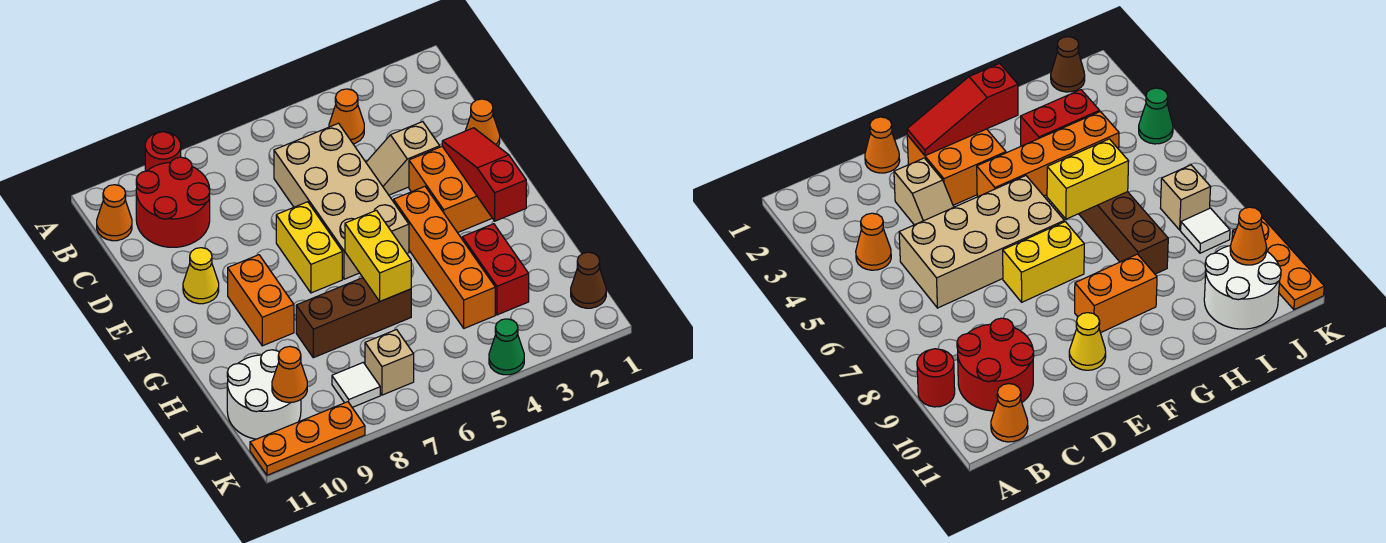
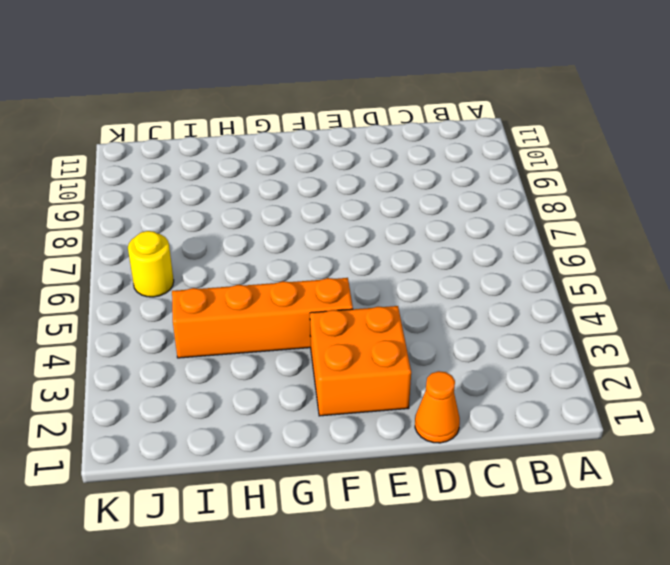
yellow round brick J6 level 1 -> none
none -> red round brick A9 level 1
none -> orange cone B4 level 1
none -> red round brick B9:C10 level 1

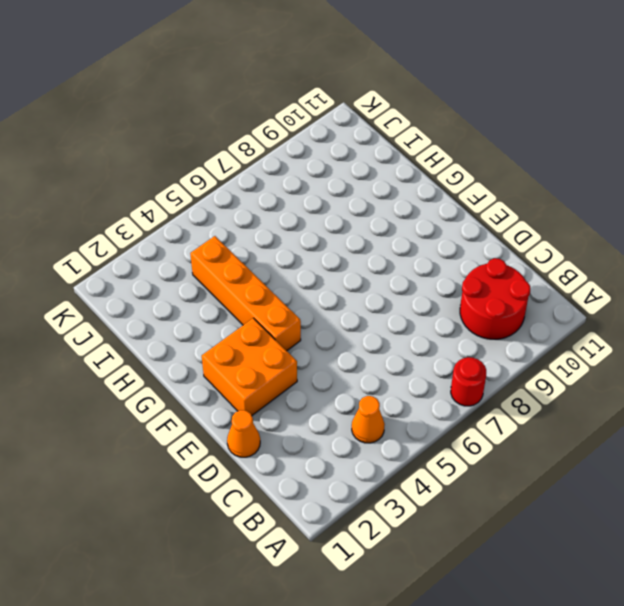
red round brick A7 level 1 -> red round brick A9 level 1
none -> orange cone B11 level 1
none -> tan brick C5:F6 level 1
none -> tan slope D3:D4 level 1 top 3

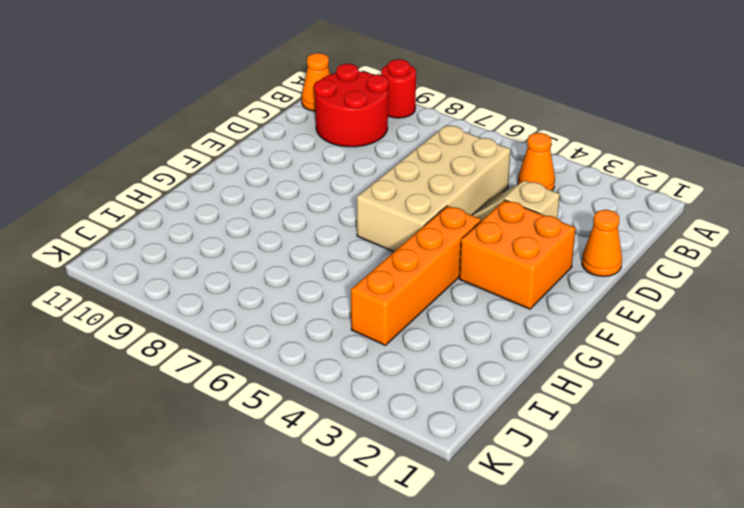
none -> yellow brick E7:F7 level 1
none -> yellow cone E10 level 1
none -> orange brick F9:G9 level 1

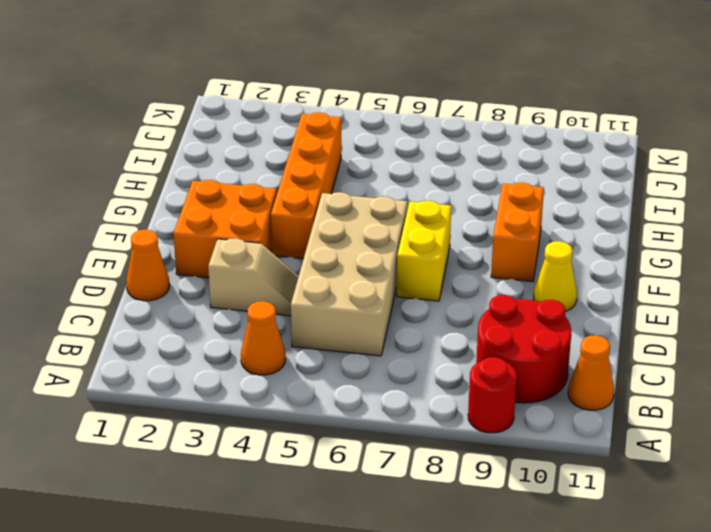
none -> red brick H3:I3 level 1
none -> brown brick H6:H8 level 1
none -> white round brick I10:J11 level 1

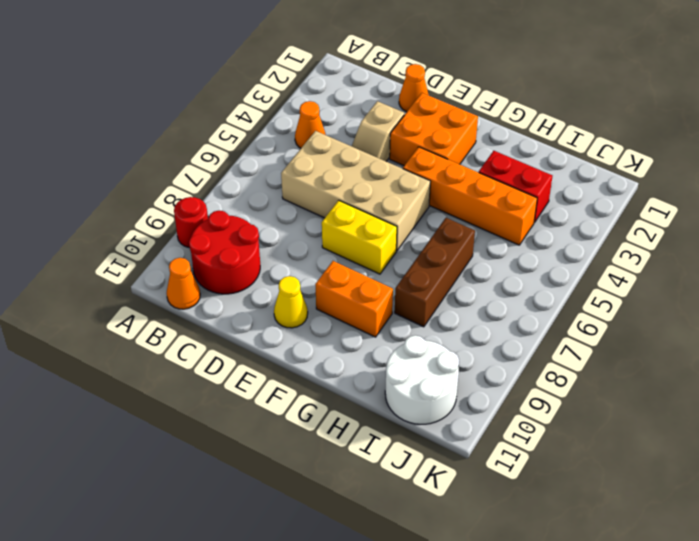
none -> brown cone J1 level 1
none -> tan brick J7 level 1
none -> white tile J8 level 1

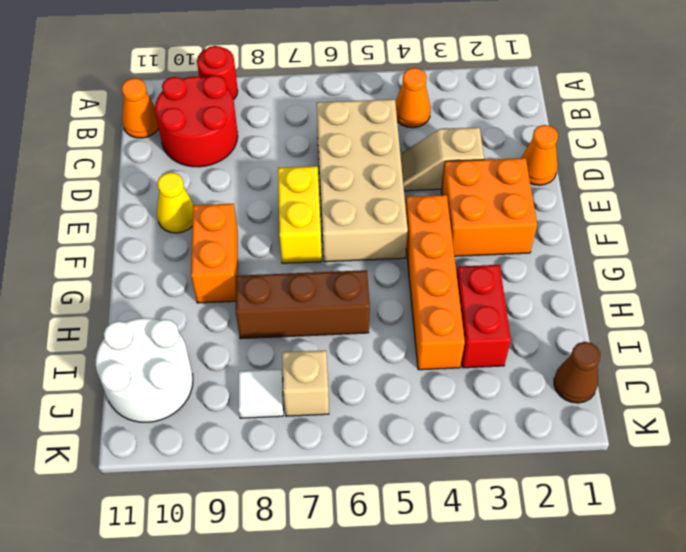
none -> green cone K4 level 1
none -> orange plate K9:K11 level 1
none -> red slope E2:G2 level 2 top G

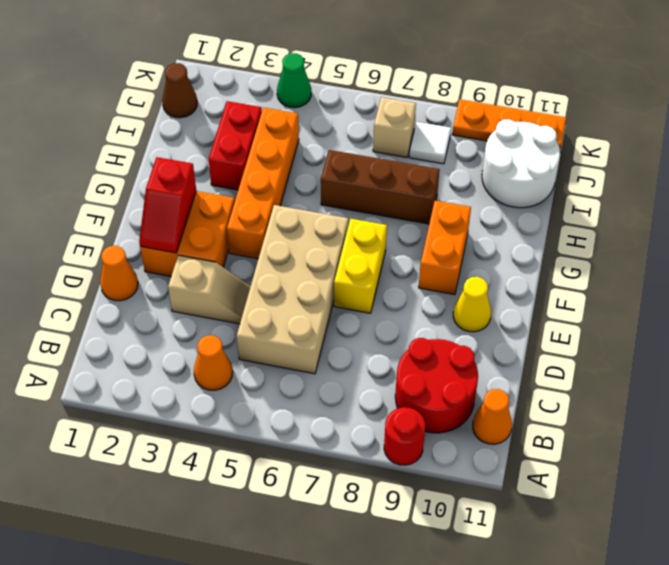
red slope E2:F2 level 2 top F -> red slope E2:G2 level 2 top G
none -> yellow brick G6:H6 level 2
none -> orange cone J10 level 2

